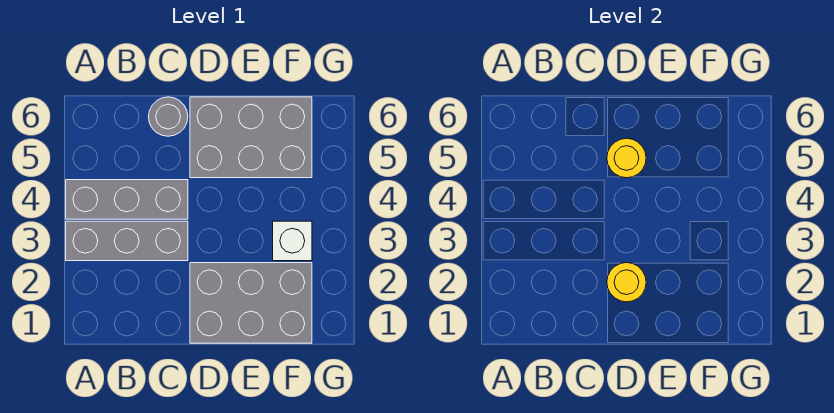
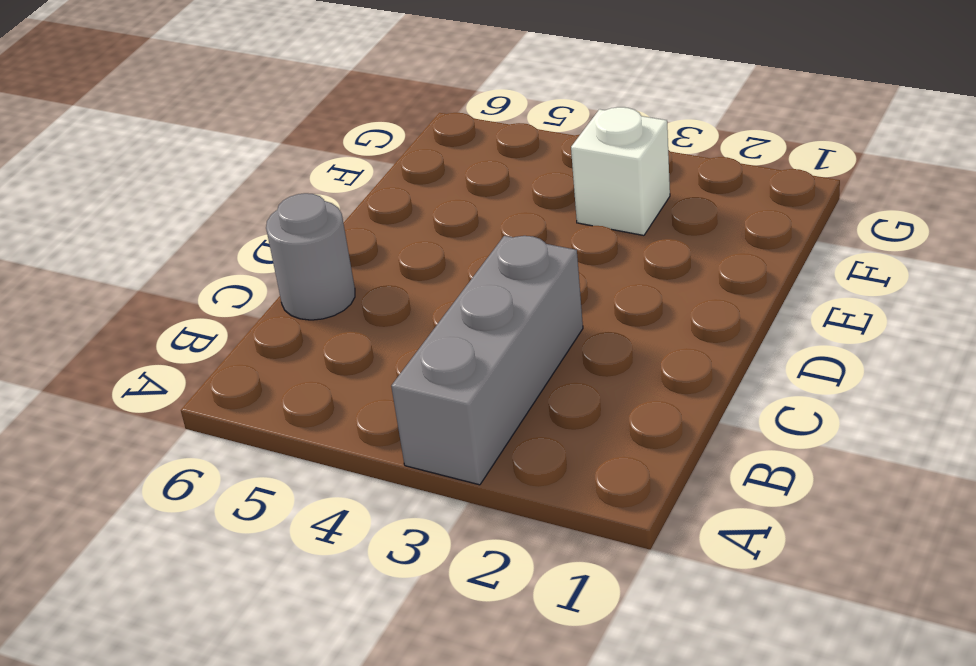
none -> grey brick A4:C4 level 1
none -> grey brick D1:F2 level 1

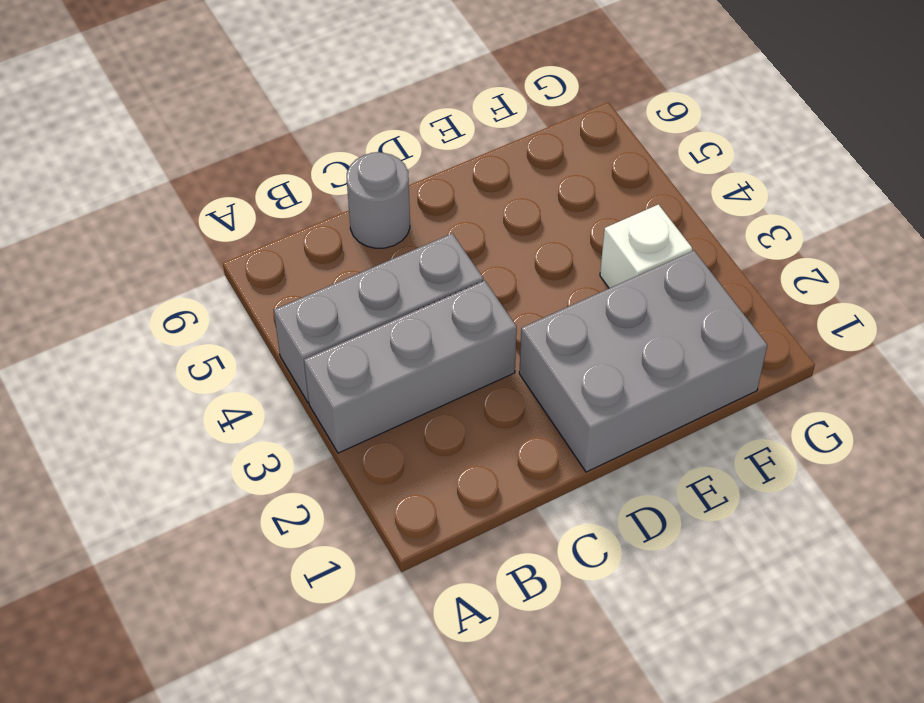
none -> grey brick D5:F6 level 1
none -> yellow round brick D2 level 2

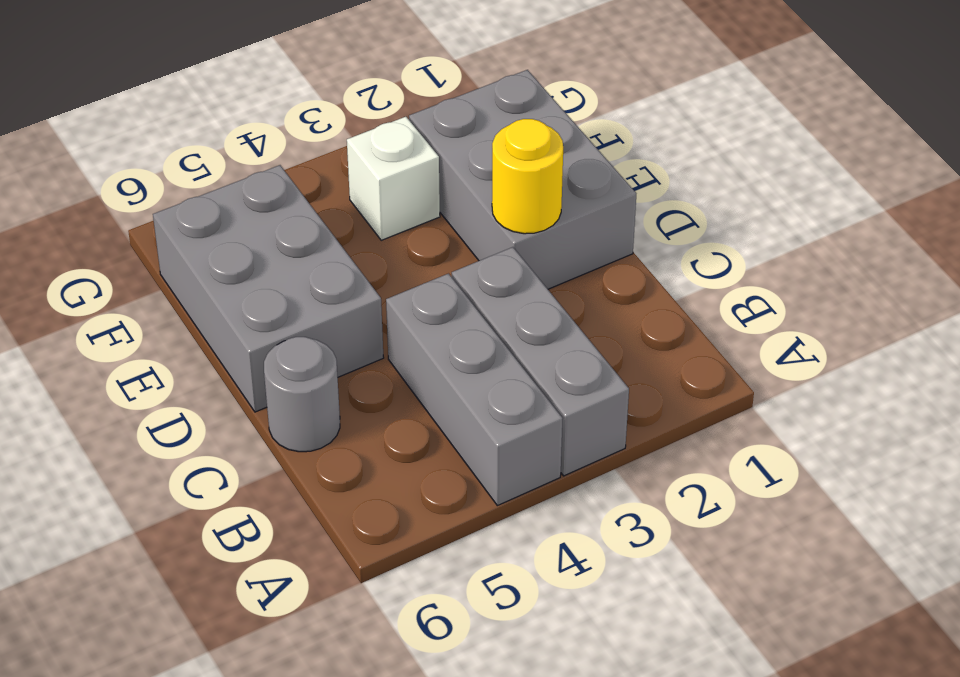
none -> yellow round brick D5 level 2

